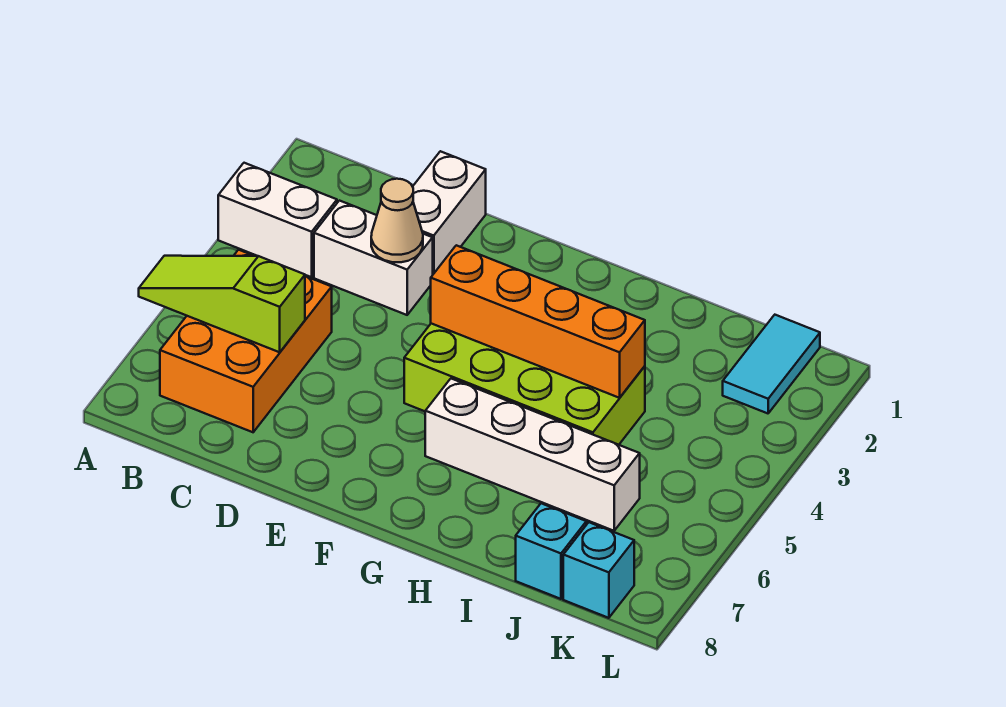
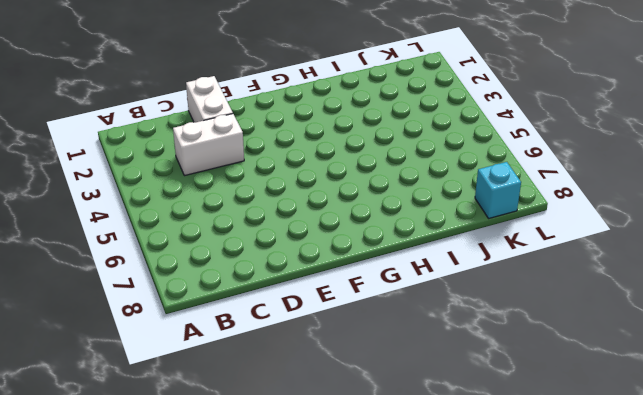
none -> white brick A3:B3 level 1
none -> orange brick B5:C7 level 1
none -> lime brick F4:I5 level 1

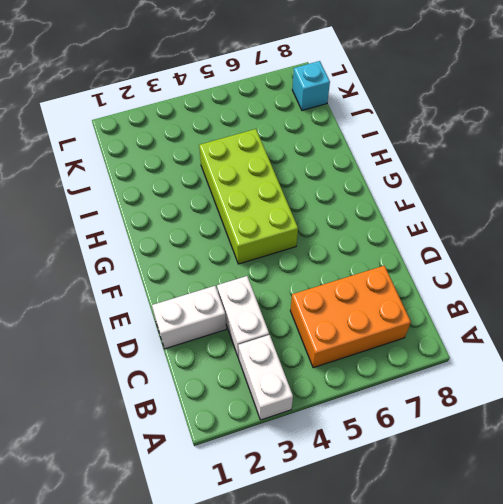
none -> white brick G6:J6 level 1
none -> cyan brick J8 level 1
none -> cyan tile K1:K2 level 1

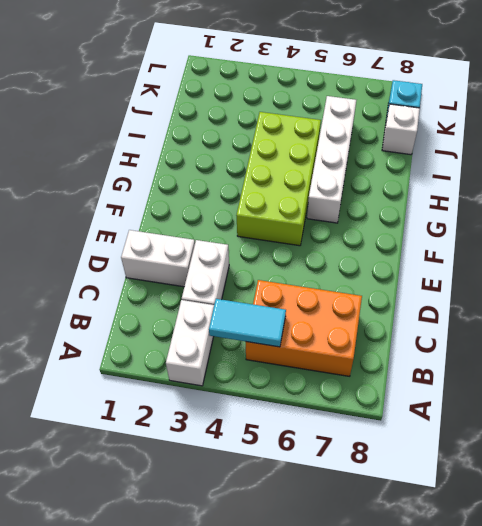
cyan tile B4:B5 level 2 -> cyan tile K1:K2 level 1
white brick J8 level 1 -> cyan brick J8 level 1
none -> lime slope A6:C6 level 2 top C
none -> tan cone D3 level 2
none -> orange brick F4:I4 level 2

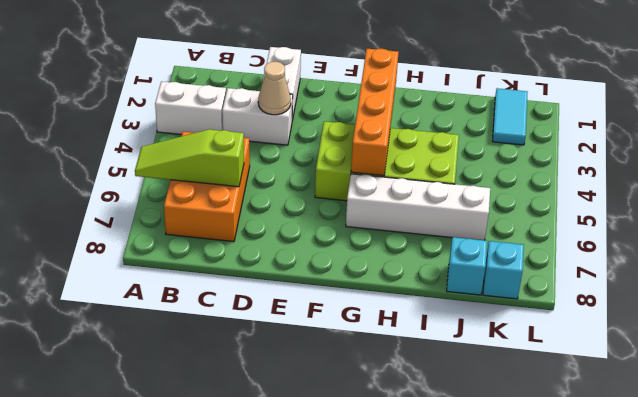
orange brick G2:G5 level 2 -> orange brick F4:I4 level 2

